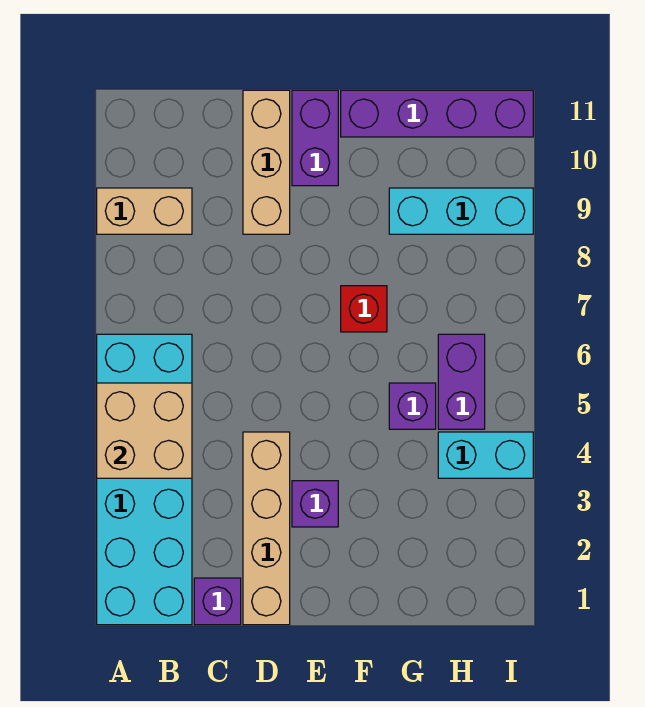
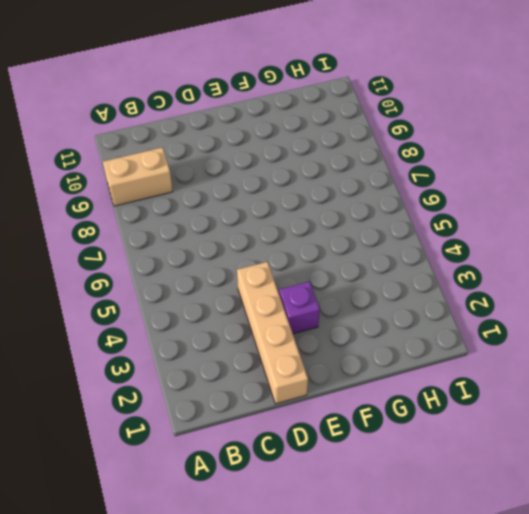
none -> cyan brick A1:B6 level 1
none -> purple brick C1 level 1
none -> tan brick D9:D11 level 1

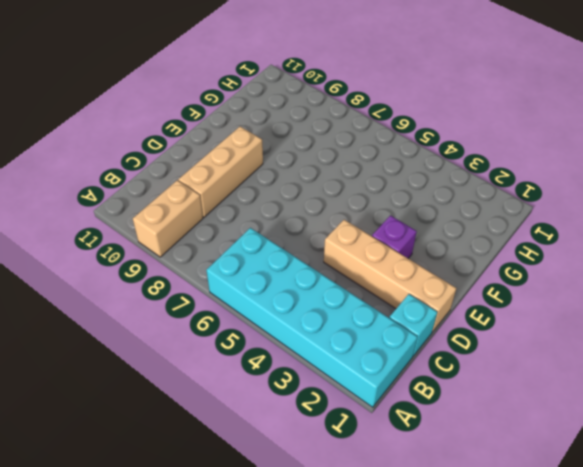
cyan brick C1 level 1 -> purple brick C1 level 1
tan brick C9:E9 level 1 -> tan brick D9:D11 level 1
none -> purple brick E10:E11 level 1
none -> red brick F7 level 1
none -> purple brick F11:I11 level 1

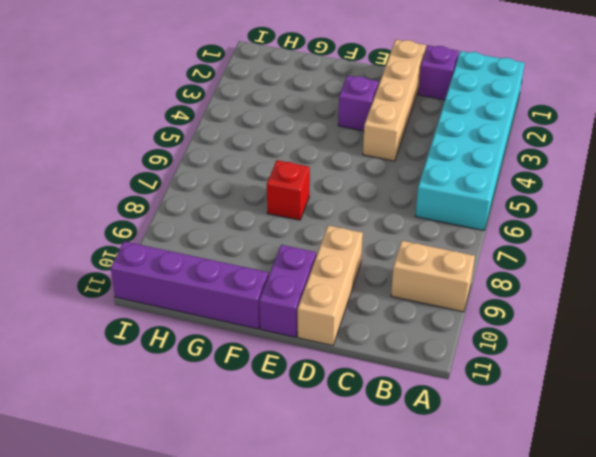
none -> purple brick G5 level 1
none -> cyan brick G9:I9 level 1
none -> cyan brick H4:I4 level 1

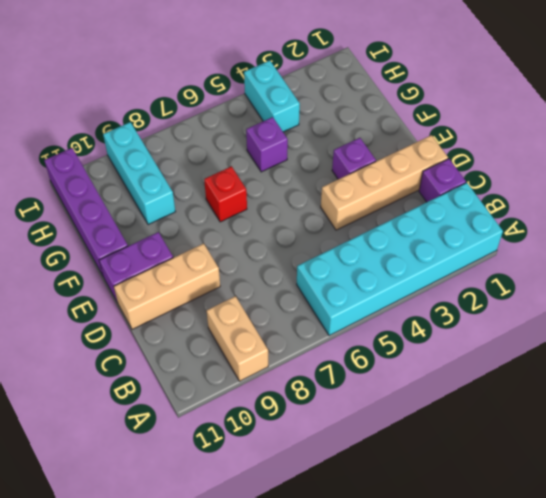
none -> purple brick H5:H6 level 1
none -> tan brick A4:B5 level 2

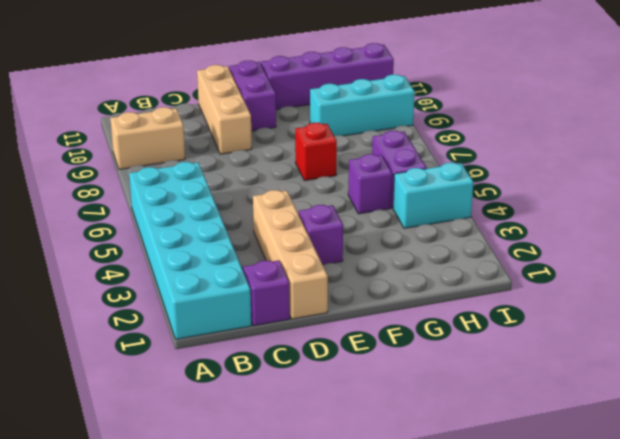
none -> tan brick A4:B5 level 2

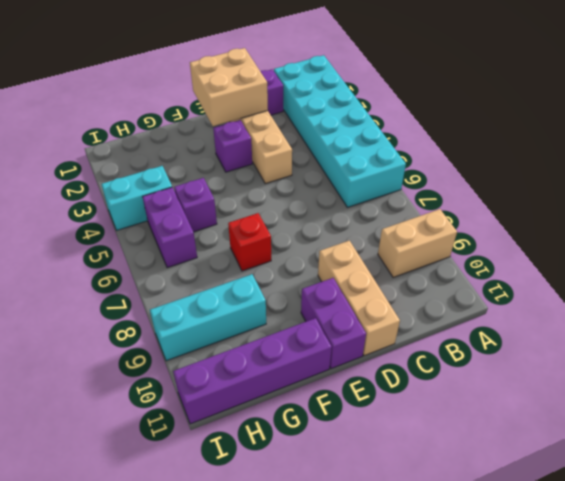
tan brick D1:E2 level 2 -> tan brick A4:B5 level 2

